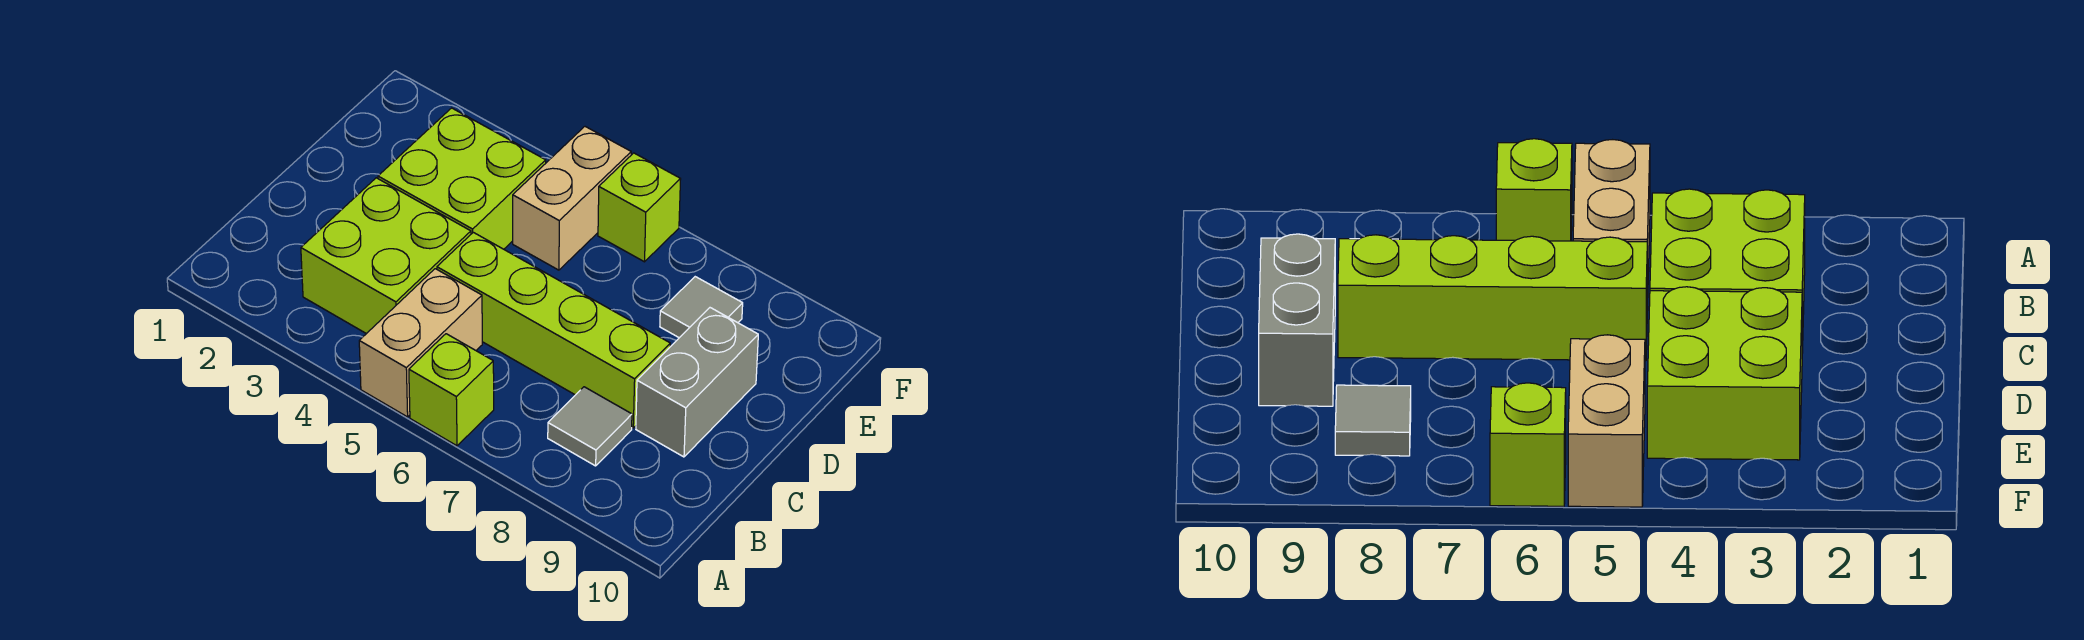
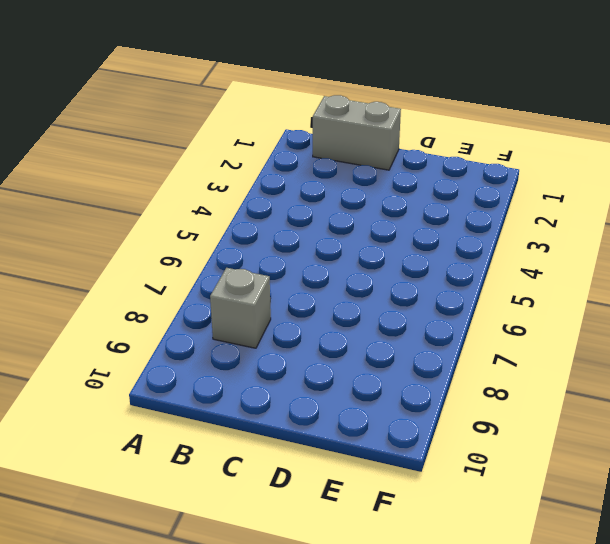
grey brick B1:C1 level 1 -> grey brick C9:D9 level 1
grey brick B8 level 1 -> grey tile B8 level 1
none -> tan brick A5:B5 level 1
none -> lime brick A6 level 1

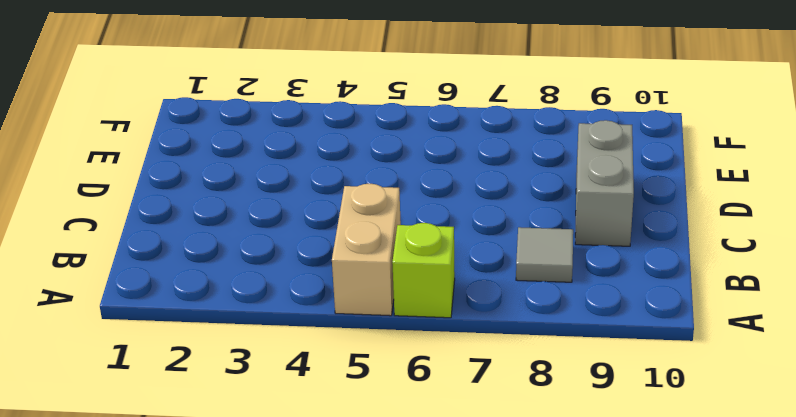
none -> lime brick B3:C4 level 1
none -> lime brick C5:C8 level 1

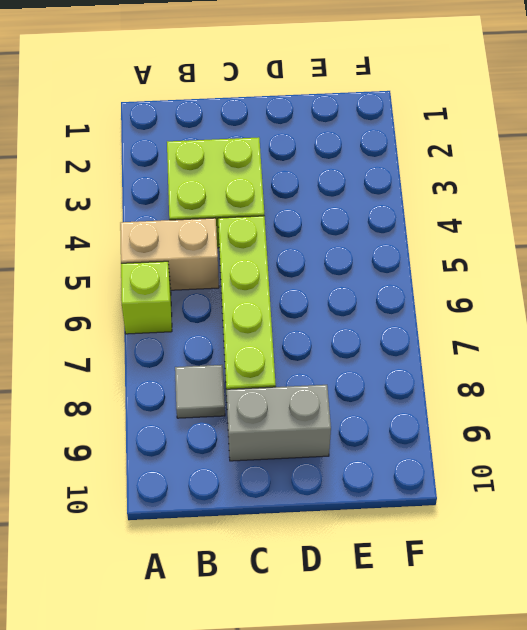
none -> lime brick D3:E4 level 1
none -> tan brick E5:F5 level 1

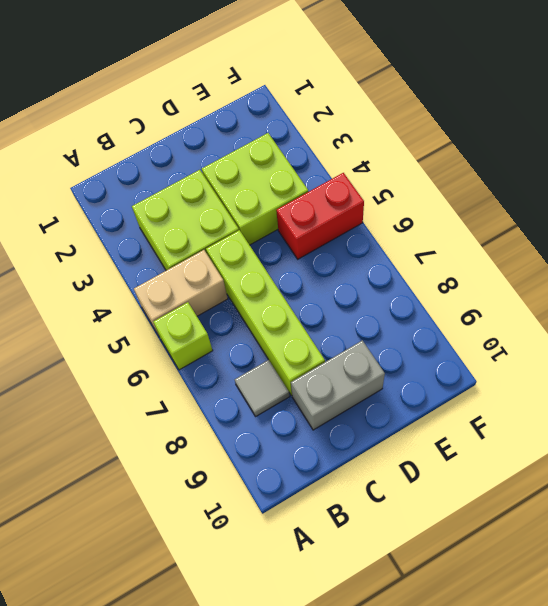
red brick E5:F5 level 1 -> tan brick E5:F5 level 1
none -> grey tile E8 level 1
none -> lime brick F6 level 1

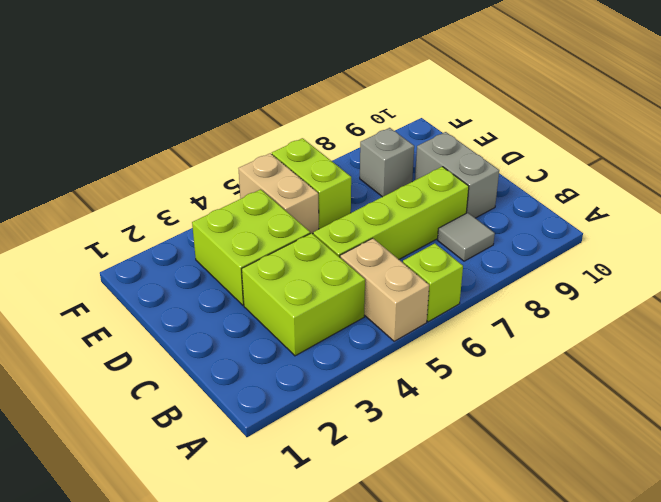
lime brick E6:F6 level 1 -> lime brick F6 level 1
grey brick E8 level 1 -> grey tile E8 level 1

